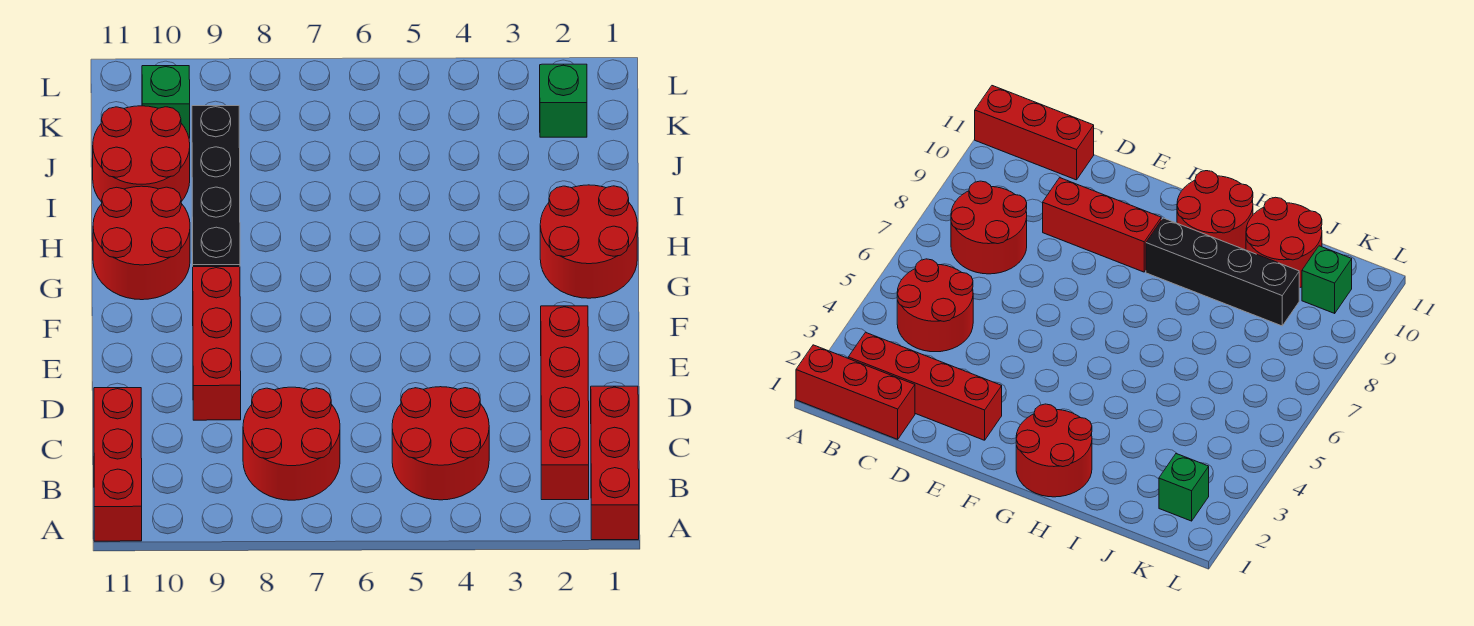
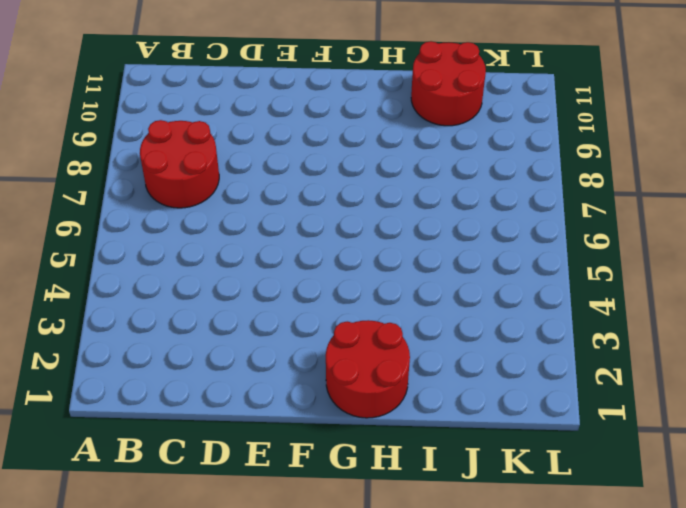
none -> red brick A1:C1 level 1
none -> red brick A11:C11 level 1
none -> red brick B2:E2 level 1

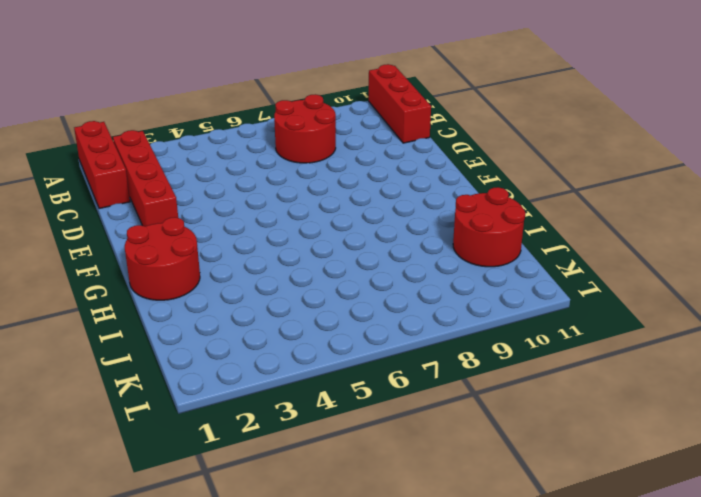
none -> red round brick B4:C5 level 1
none -> red brick D9:F9 level 1
none -> black brick G9:J9 level 1

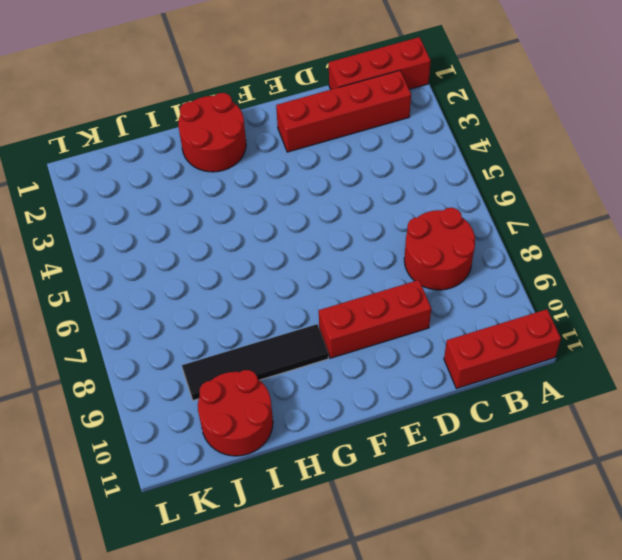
black tile G9:J9 level 1 -> black brick G9:J9 level 1
none -> red round brick B4:C5 level 1
none -> red round brick G10:H11 level 1
none -> green brick K2 level 1

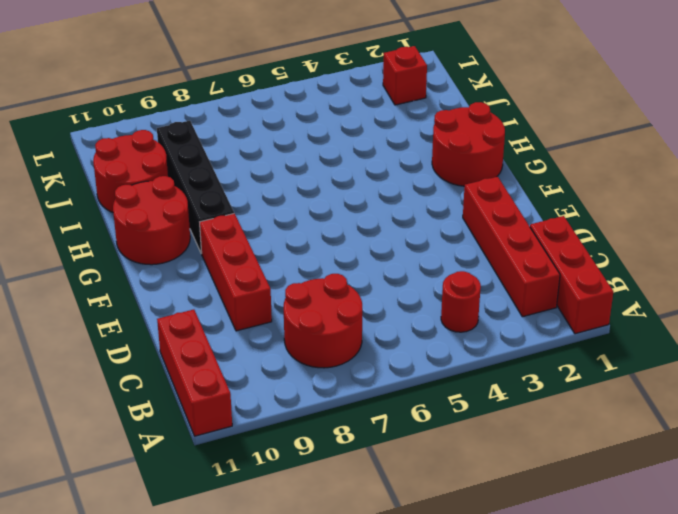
red round brick B4 level 1 -> red round brick B4:C5 level 1
red brick K2 level 1 -> green brick K2 level 1
none -> green brick K10 level 1

